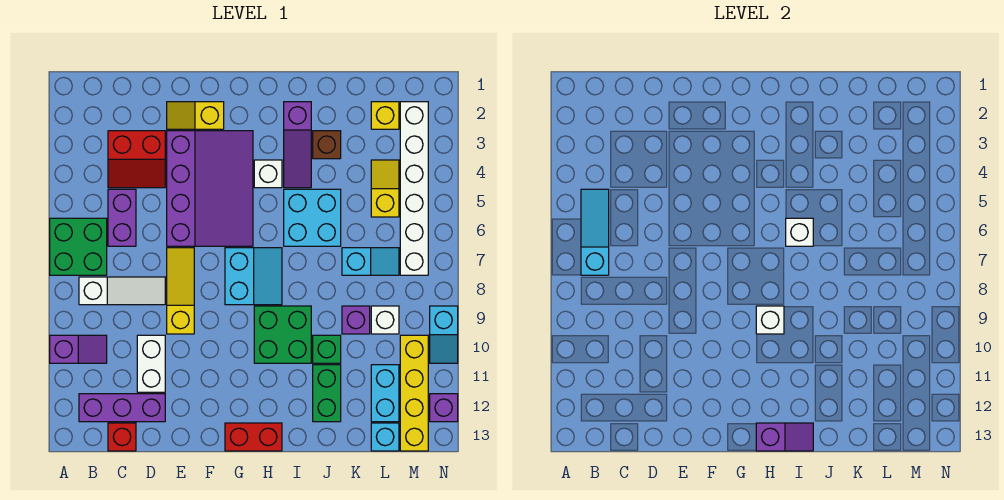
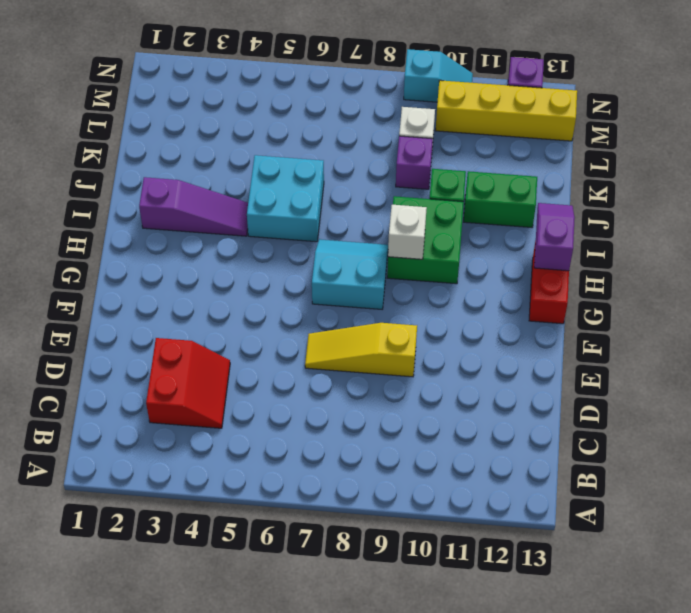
none -> green brick A6:B7 level 1
none -> purple slope A10:B10 level 1 top A
none -> white slope B8:D8 level 1 top B
none -> purple brick B12:D12 level 1

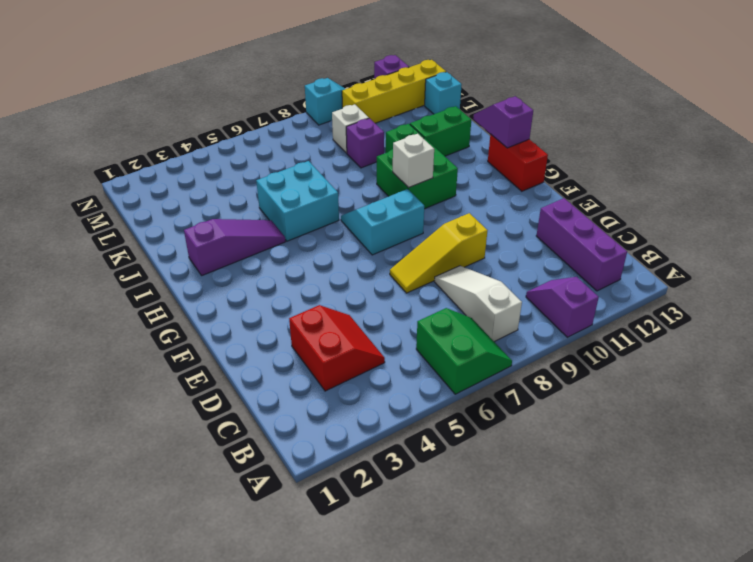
green slope A6:B7 level 1 top 6 -> green brick A6:B7 level 1
none -> purple brick C5:C6 level 1
none -> red brick C13 level 1
none -> white brick D10:D11 level 1
none -> yellow slope E2:F2 level 1 top F

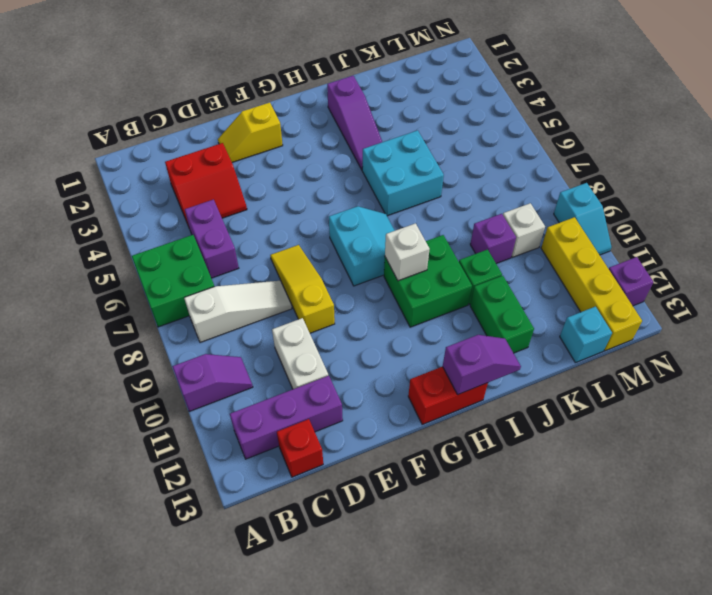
none -> purple slope E3:G6 level 1 top E
none -> white brick H4 level 1
none -> brown brick J3 level 1
none -> cyan slope K7:L7 level 1 top K

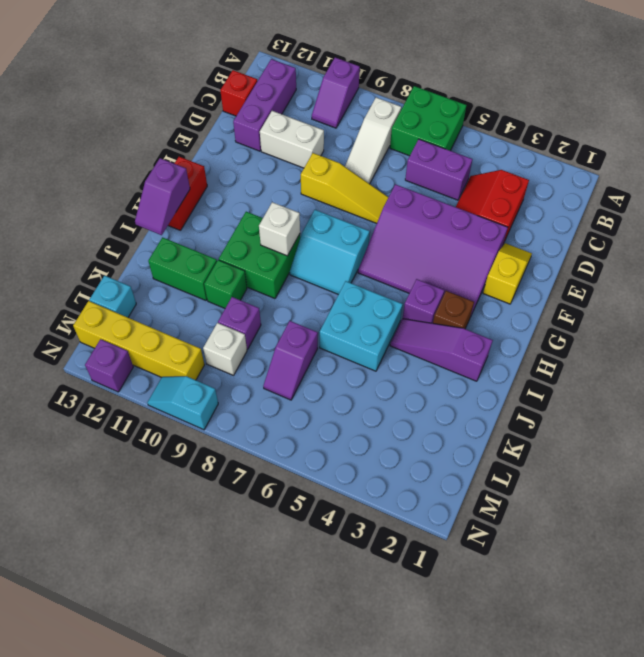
brown brick H3 level 1 -> brown brick J3 level 1
purple brick H4 level 1 -> white brick H4 level 1
purple slope K7:L7 level 1 top K -> cyan slope K7:L7 level 1 top K
none -> yellow brick L2 level 1
none -> yellow slope L4:L5 level 1 top 5
none -> cyan brick L11:L12 level 1
none -> white brick M2:M7 level 1

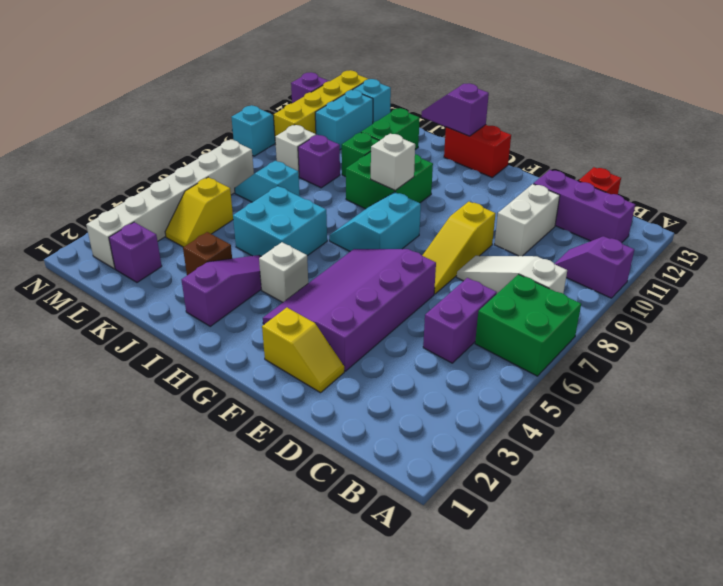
purple brick L2 level 1 -> yellow brick L2 level 1
none -> red slope C3:D4 level 1 top 3
none -> cyan slope B5:B7 level 2 top 7
none -> white brick I6 level 2

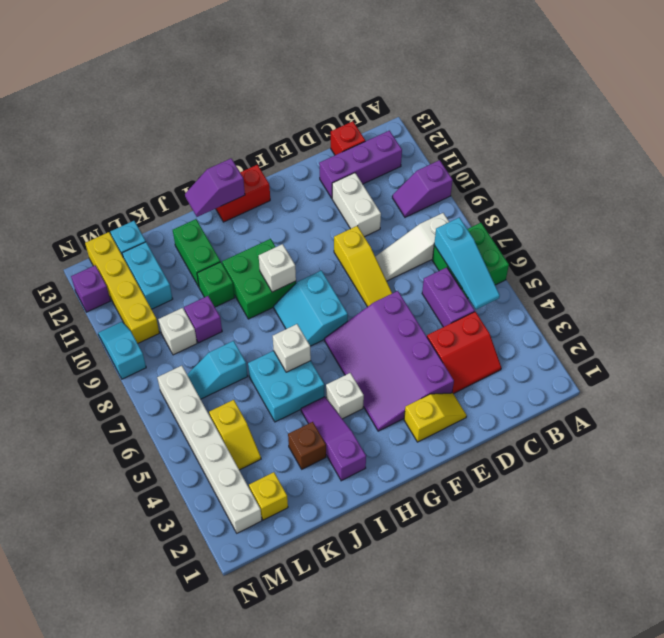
red slope C3:D4 level 1 top 4 -> red slope C3:D4 level 1 top 3

